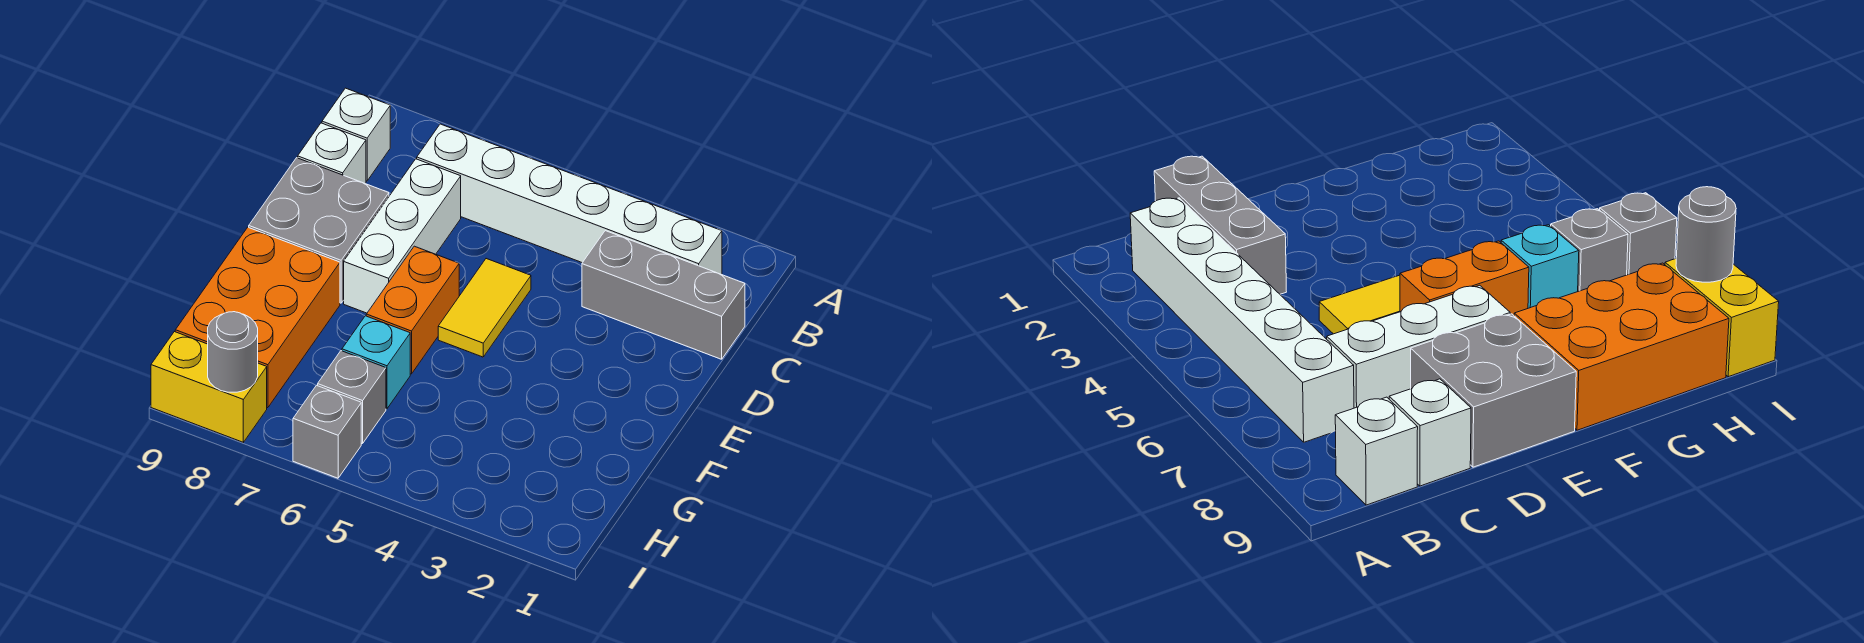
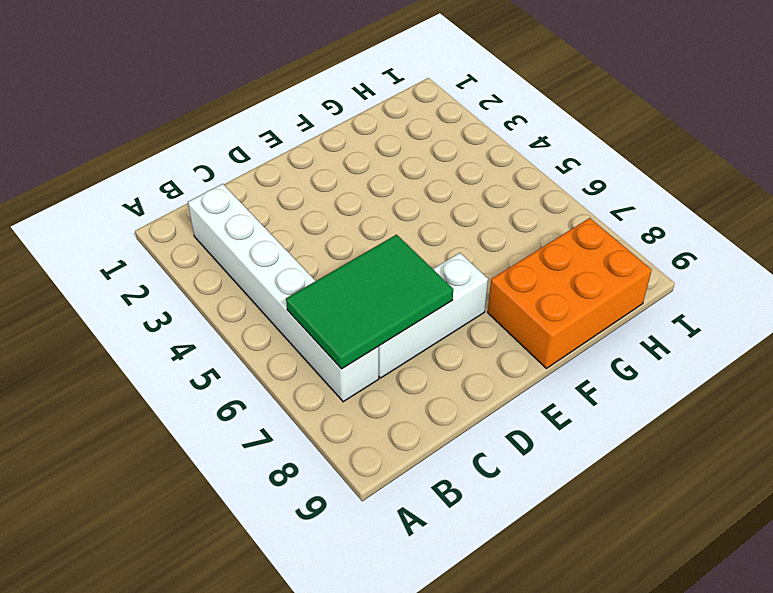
green tile B6:D7 level 2 -> none
none -> white brick B9 level 1
none -> grey brick C1:C3 level 1
none -> white brick C9 level 1

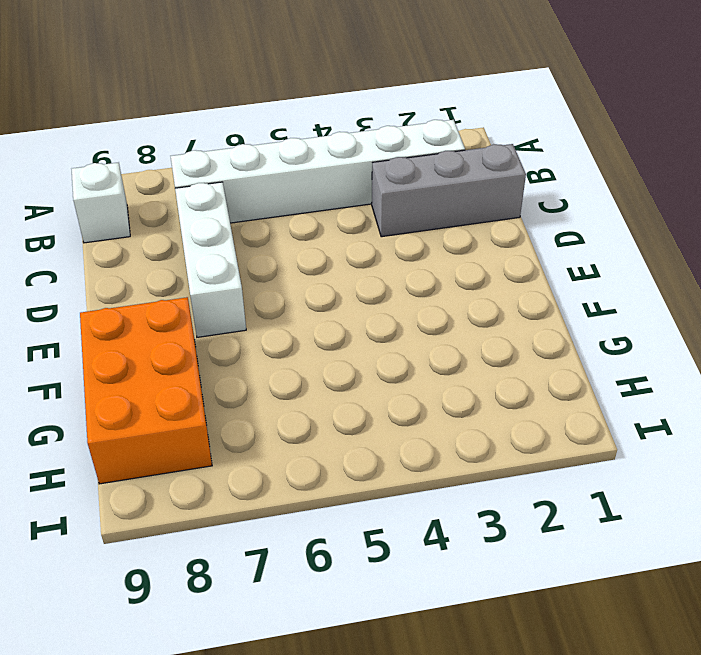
none -> white brick C9 level 1
none -> yellow tile D5:E5 level 1
none -> grey brick D8:E9 level 1

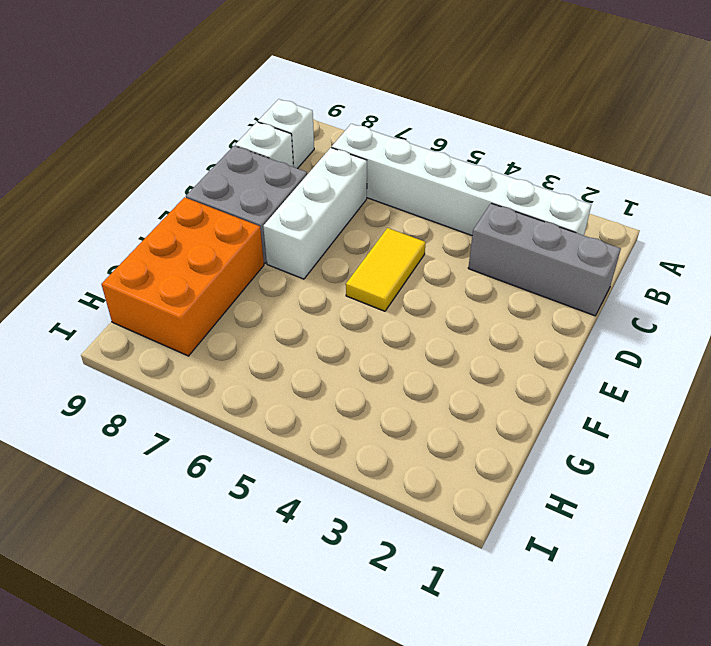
none -> orange brick E6:F6 level 1
none -> cyan brick G6 level 1
none -> grey brick H6 level 1

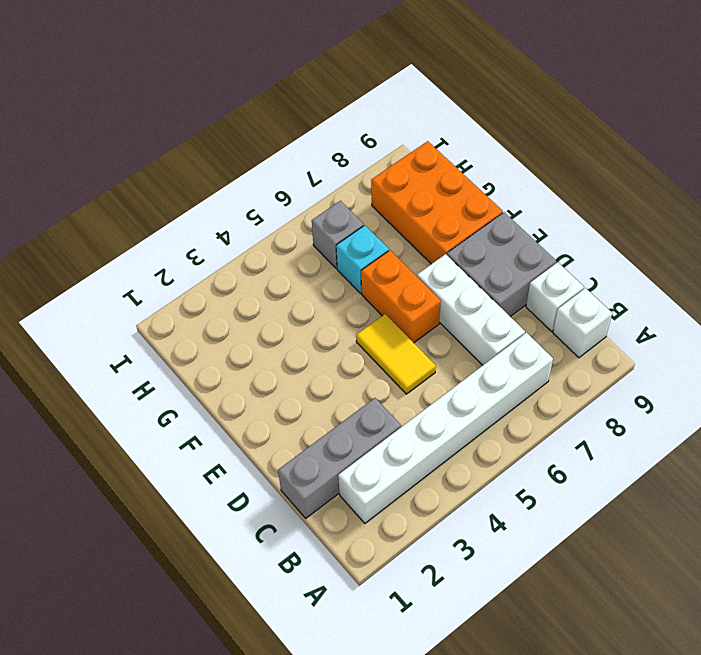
none -> grey brick I6 level 1
none -> yellow brick I8:I9 level 1
none -> grey round brick I8 level 2

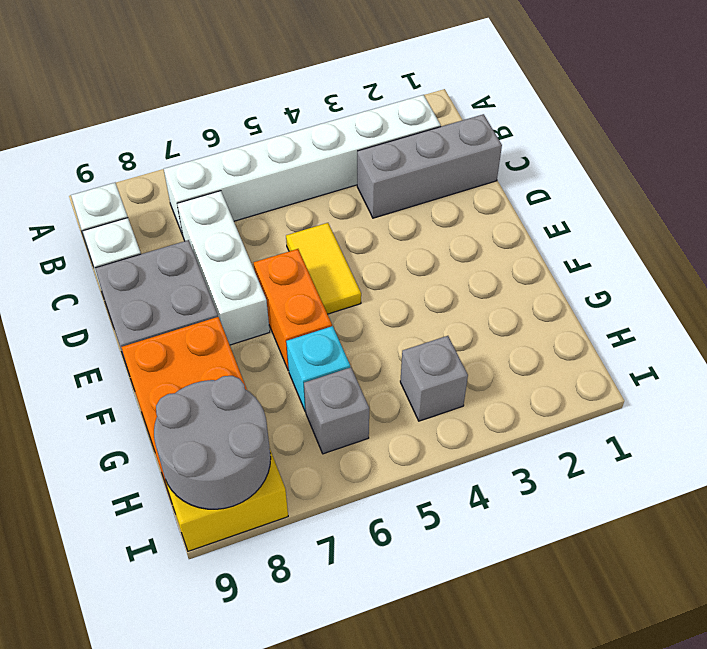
grey brick H4 level 1 -> grey brick I6 level 1
grey round brick H8:I9 level 2 -> grey round brick I8 level 2

